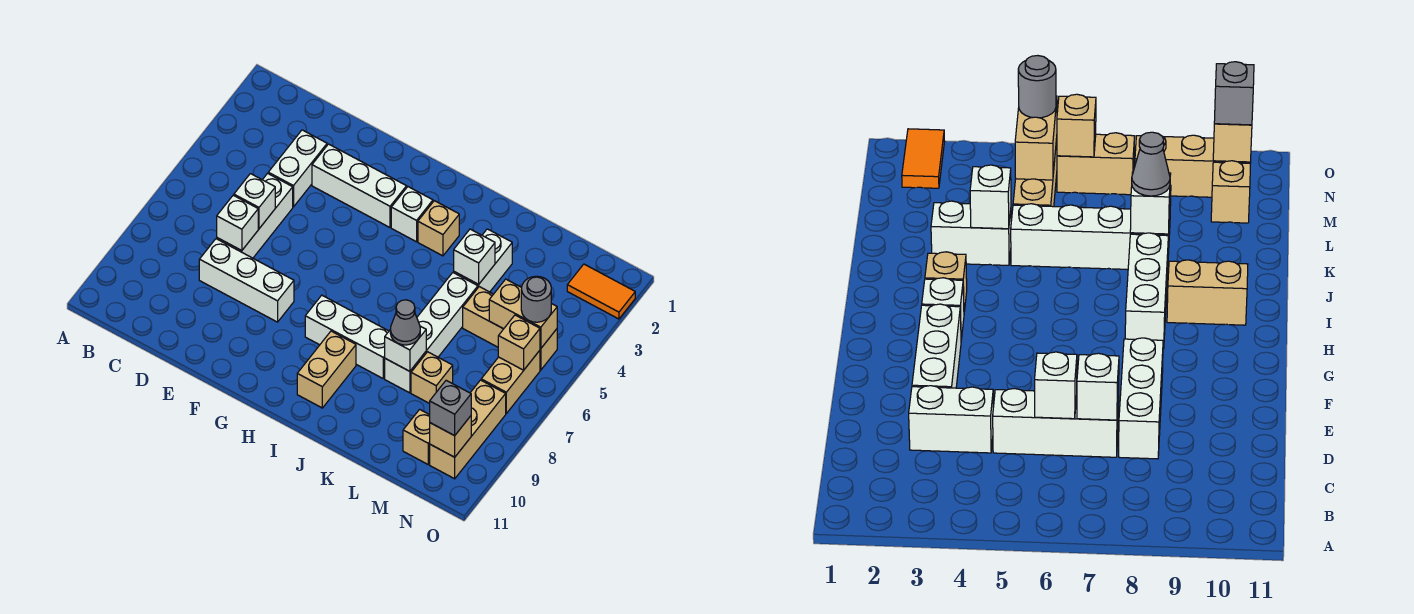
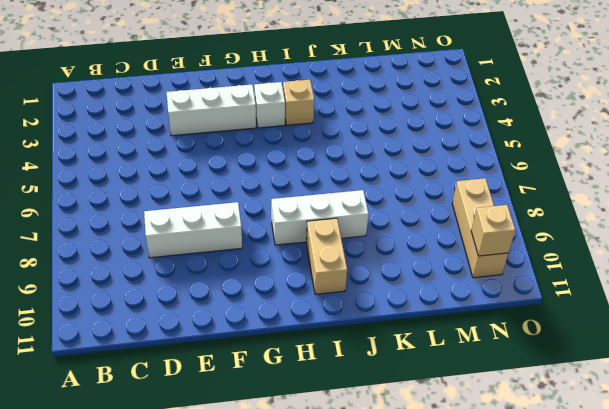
none -> white brick D3:D4 level 1
none -> white brick D5:D7 level 1
none -> white brick K3:K4 level 1

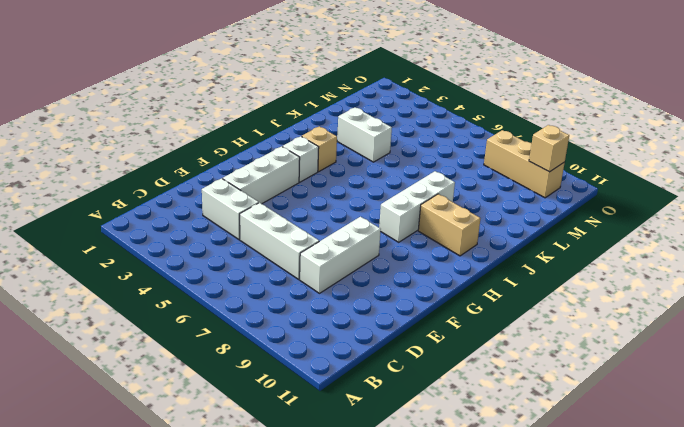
none -> white brick K5:K8 level 1
none -> tan brick L5:N5 level 1
none -> tan brick L8 level 1

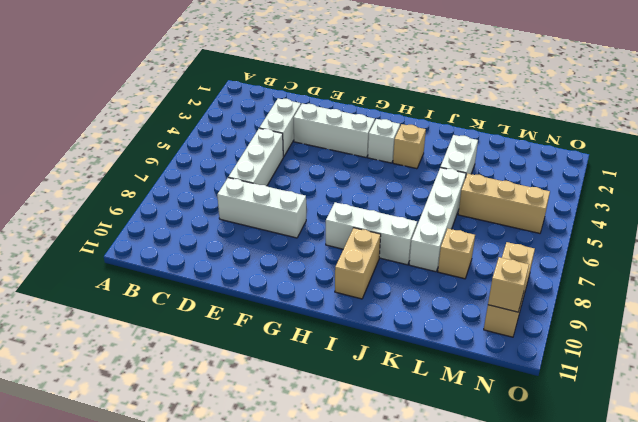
none -> tan brick M10 level 1
none -> orange tile N2:O2 level 1
none -> tan brick N6:N7 level 1

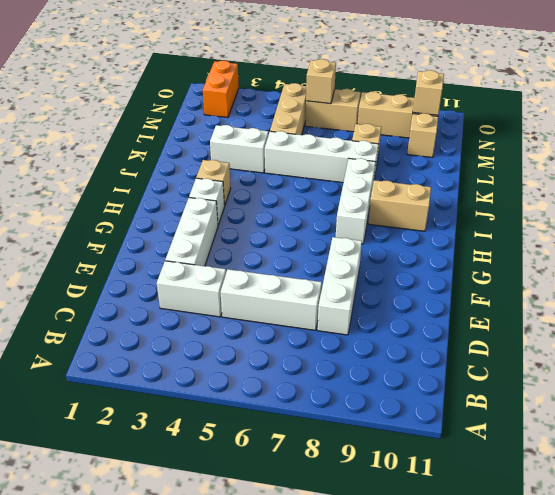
orange brick N2:O2 level 1 -> orange tile N2:O2 level 1
none -> white brick D6 level 2
none -> white brick D7 level 2
none -> white brick K4 level 2

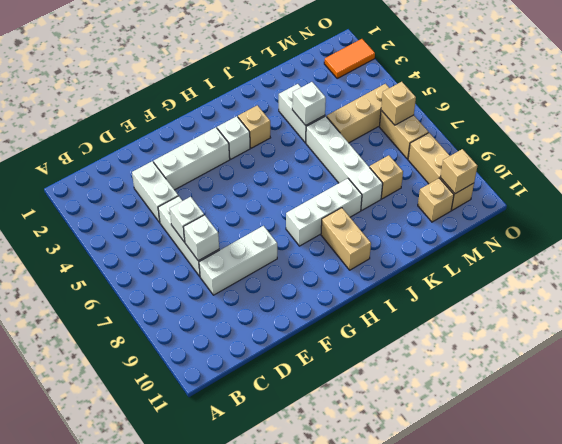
none -> white brick K8 level 2
none -> tan brick M5:N5 level 2
none -> grey cone K8 level 3

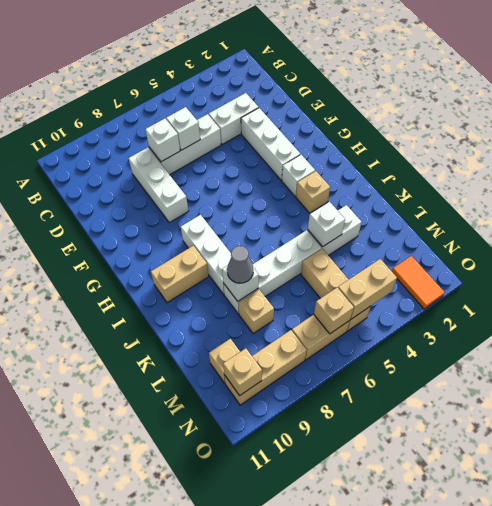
tan brick N4:N5 level 2 -> tan brick M5:N5 level 2
none -> grey round brick N5 level 3
none -> grey brick N10 level 3

